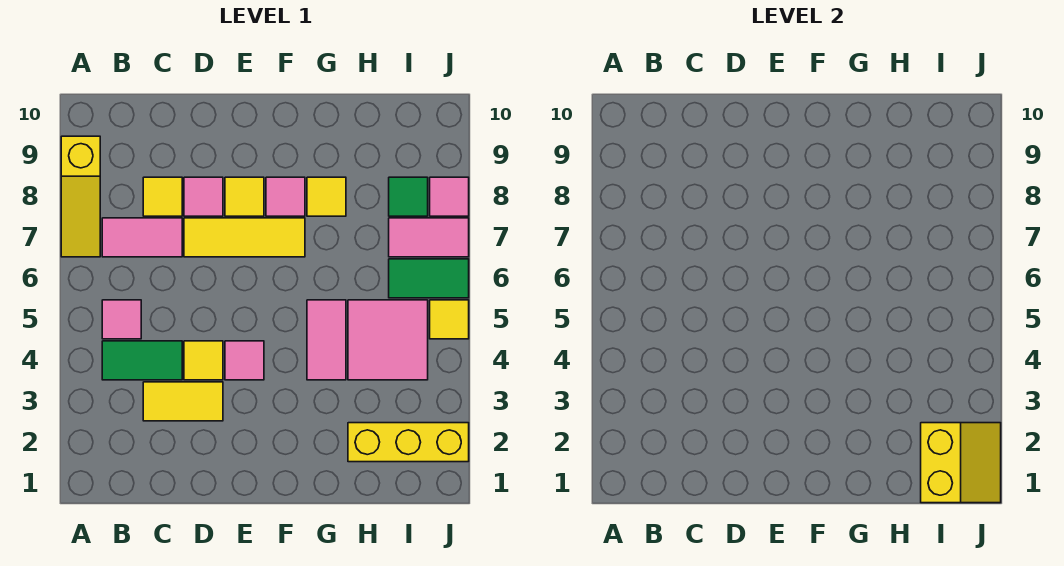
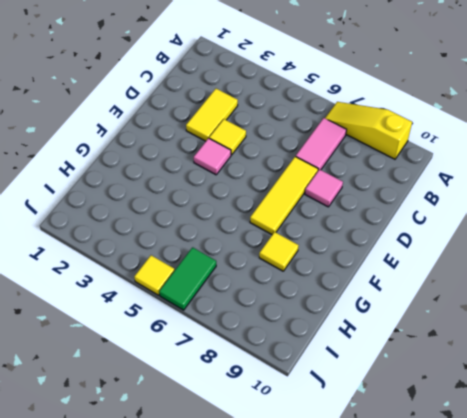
none -> green tile B4:C4 level 1
none -> pink tile B5 level 1
none -> yellow tile C8 level 1

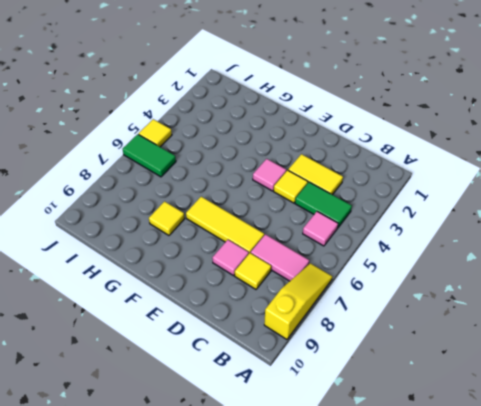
none -> yellow tile E8 level 1
none -> pink tile F8 level 1
none -> pink tile G4:G5 level 1

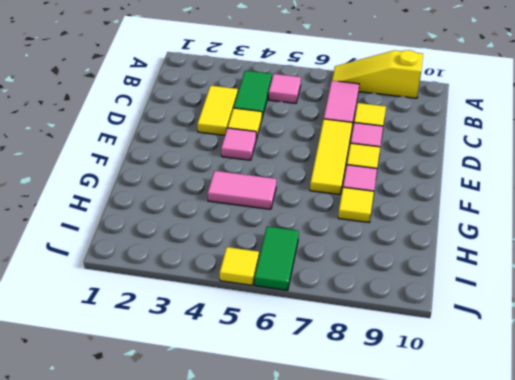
none -> yellow brick H2:J2 level 1
none -> pink tile H4:I5 level 1
none -> pink tile I7:J7 level 1

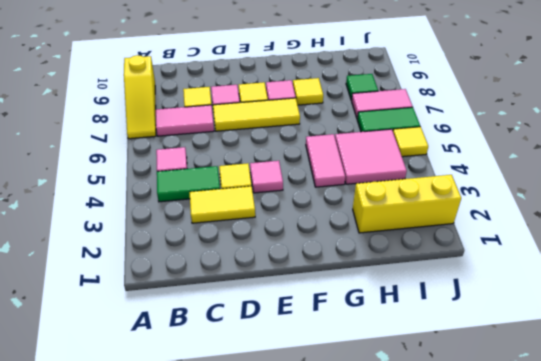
none -> pink tile J8 level 1
none -> yellow slope I1:J2 level 2 top I

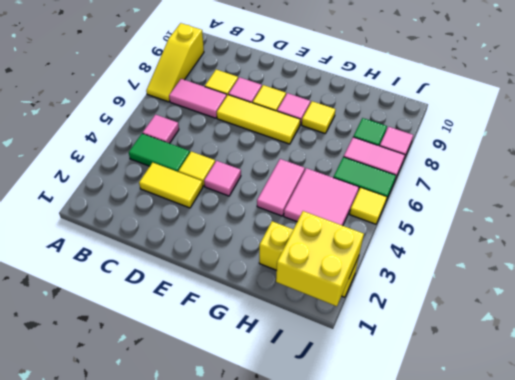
yellow brick I1:J2 level 2 -> yellow slope I1:J2 level 2 top I

